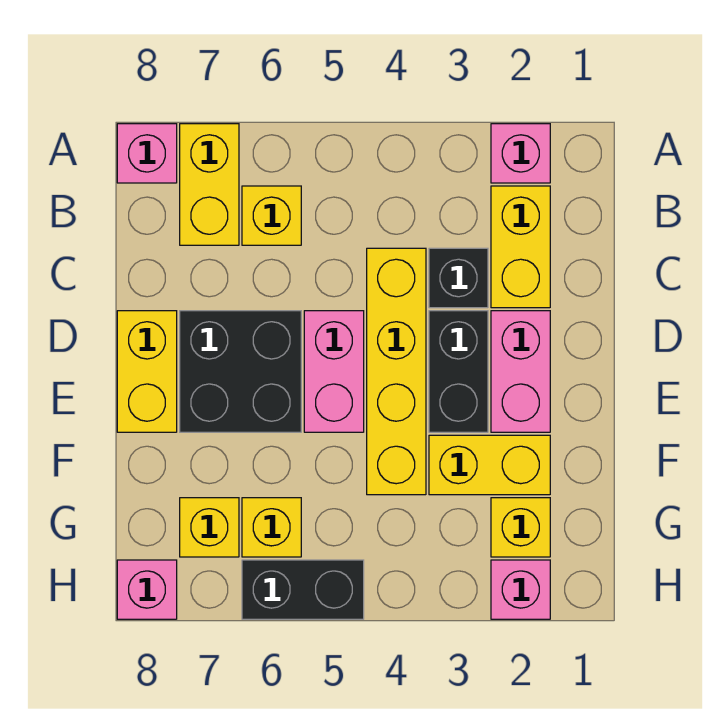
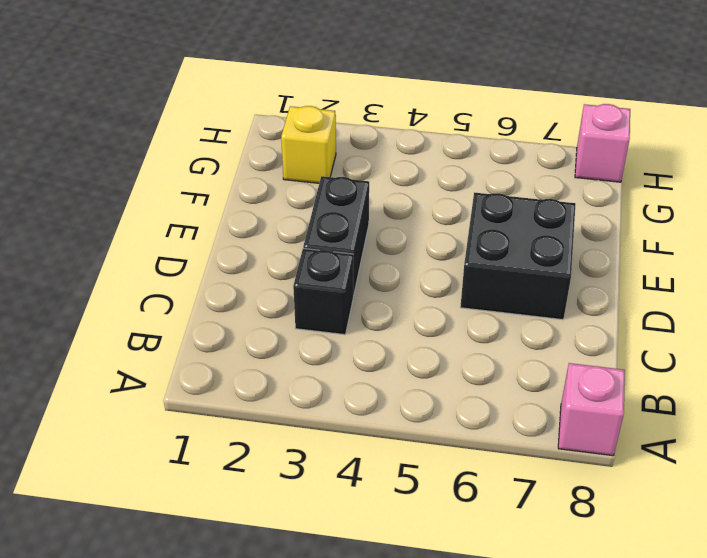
none -> pink brick A2 level 1
none -> yellow brick A7:B7 level 1
none -> yellow brick B2:C2 level 1

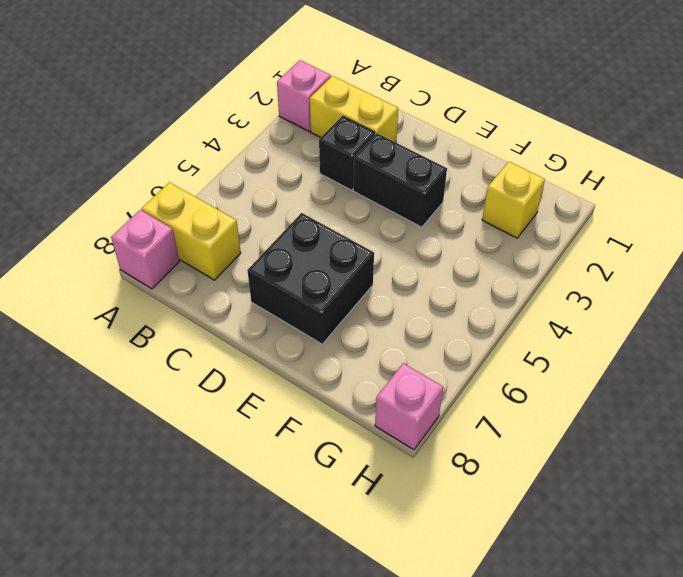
none -> yellow brick B6 level 1
none -> yellow brick C4:F4 level 1
none -> pink brick D2:E2 level 1

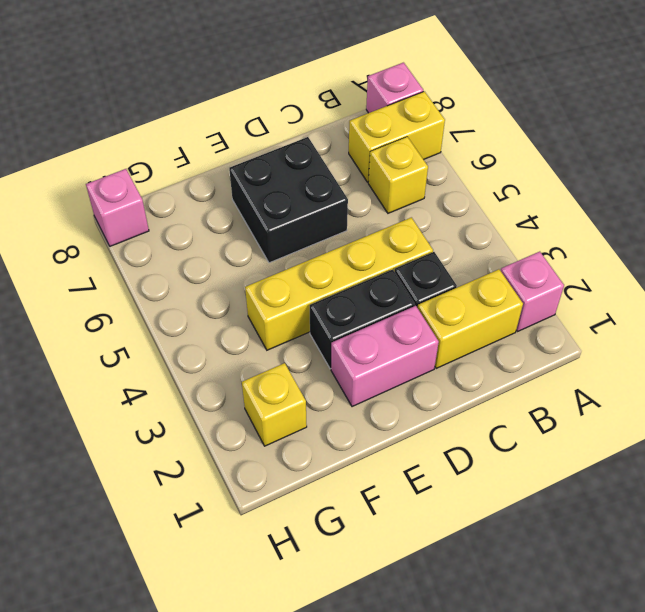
none -> pink brick D5:E5 level 1
none -> yellow brick D8:E8 level 1
none -> yellow brick F2:F3 level 1

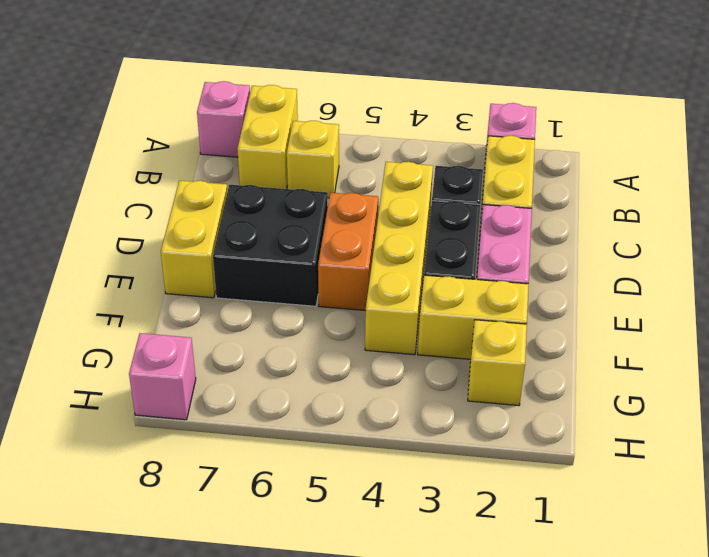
orange brick D5:E5 level 1 -> pink brick D5:E5 level 1
none -> yellow brick G6 level 1
none -> yellow brick G7 level 1
none -> pink brick H2 level 1

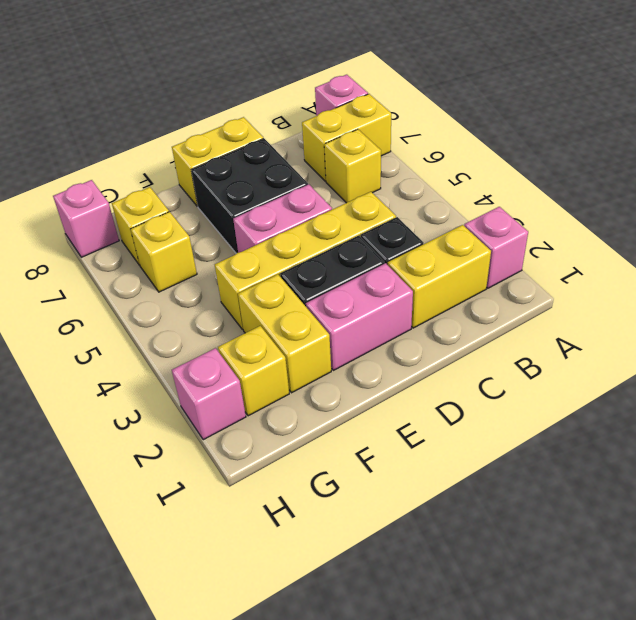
none -> black brick H5:H6 level 1

